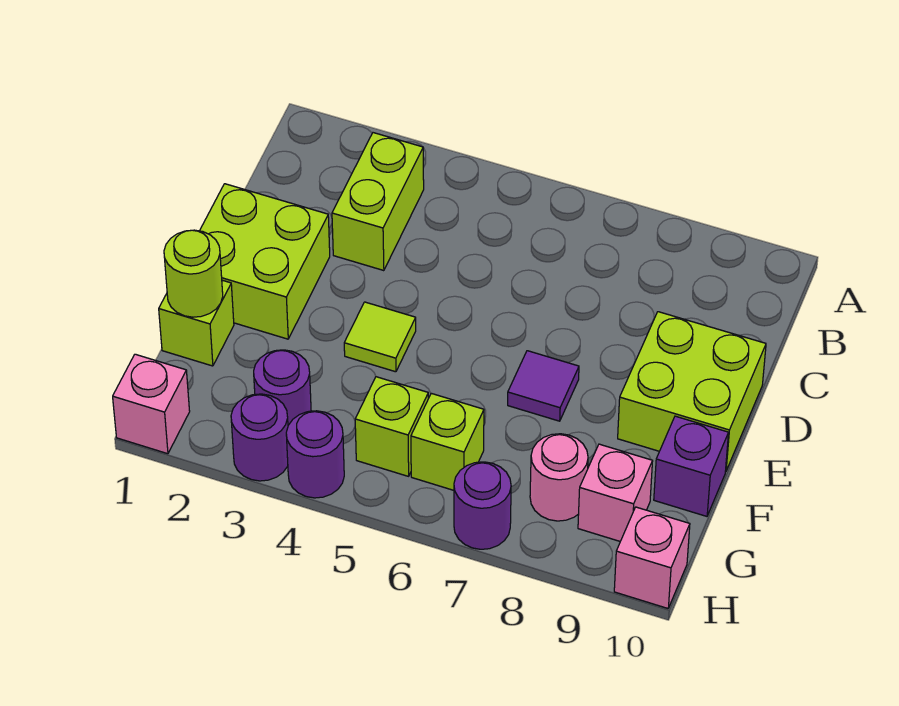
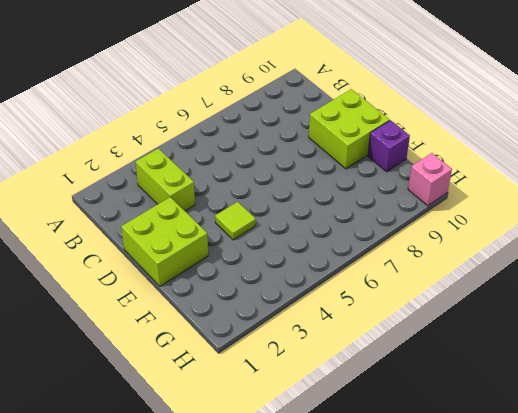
none -> purple tile E7 level 1
none -> lime brick F1 level 1
none -> purple round brick G3 level 1

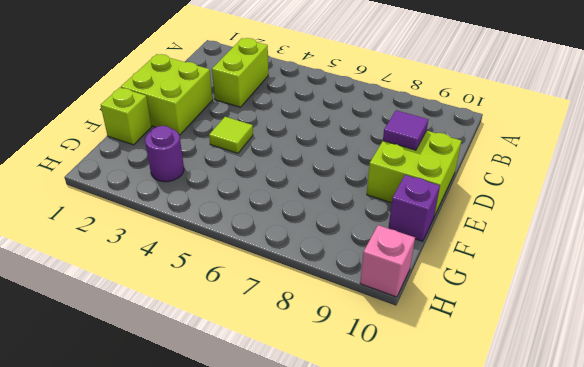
purple tile D9 level 2 -> purple tile E7 level 1
none -> lime brick G5 level 1
none -> lime brick G6 level 1
none -> pink round brick G8 level 1

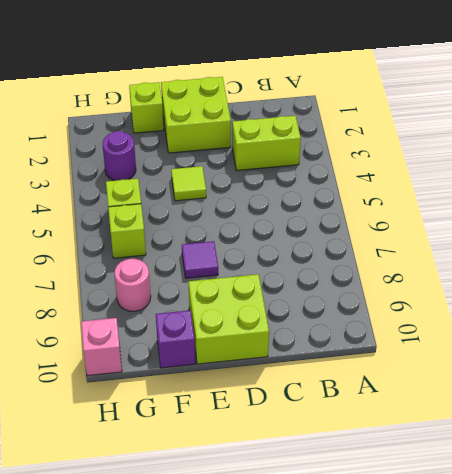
none -> pink brick G9 level 1
none -> pink brick H1 level 1
none -> purple round brick H3 level 1

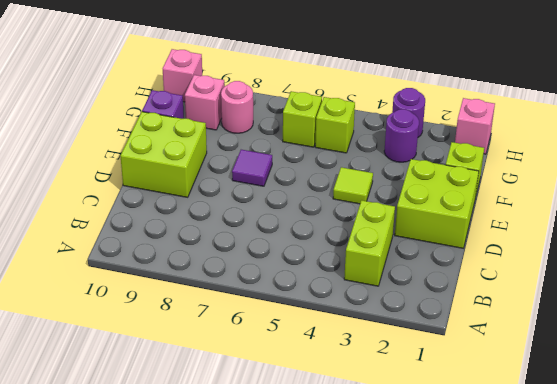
none -> purple round brick H4 level 1
none -> purple round brick H7 level 1
none -> lime round brick F1 level 2

